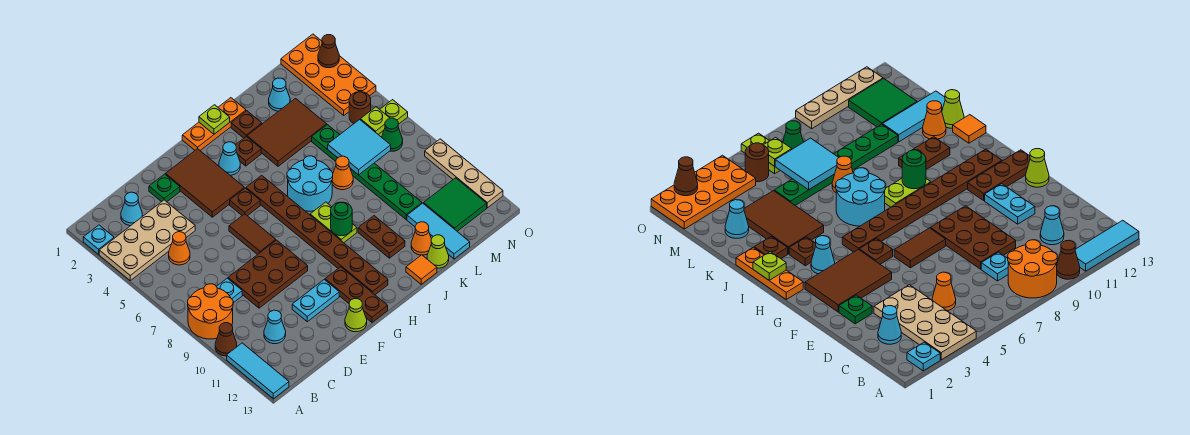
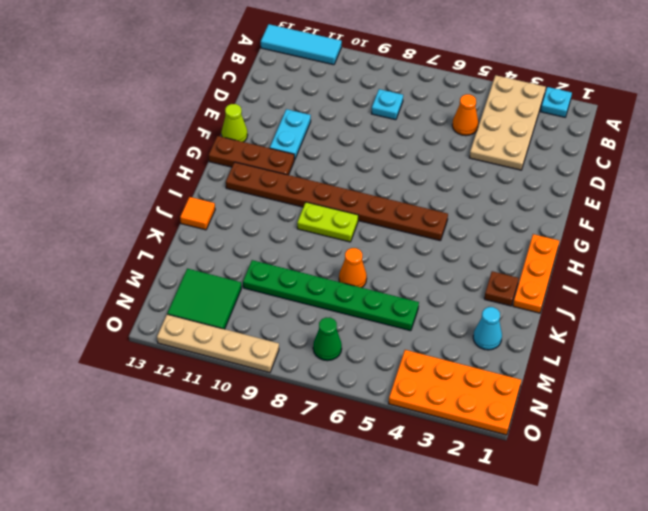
none -> orange round brick A8:B9 level 1
none -> brown cone A10 level 1
none -> cyan cone C2 level 1
none -> cyan cone C11 level 1

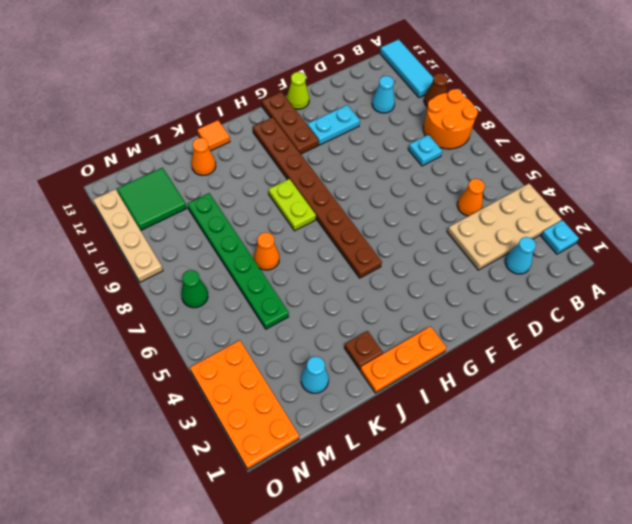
none -> brown plate D8:F9 level 1
none -> green plate E2 level 1
none -> brown tile F2:G4 level 1
none -> brown tile F6:F7 level 1

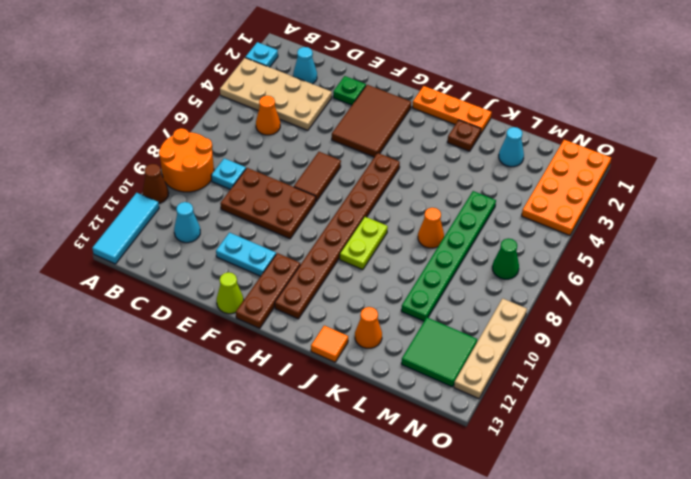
none -> brown plate G5 level 1
none -> cyan cone H3 level 1
none -> brown plate I3 level 1
none -> cyan round brick I6:J7 level 1

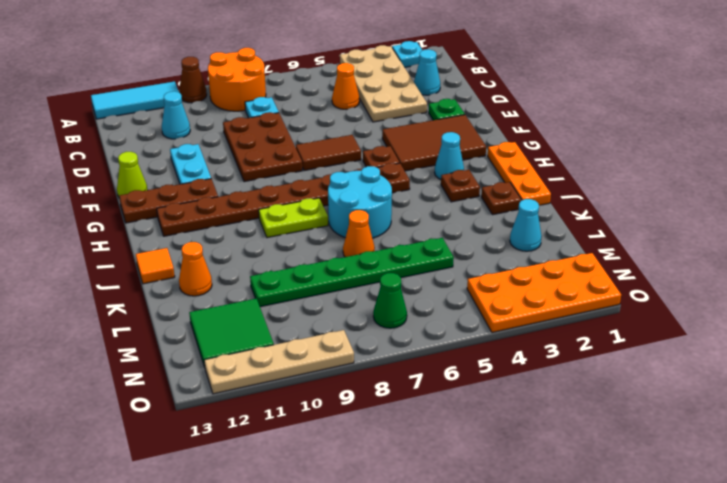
none -> brown tile J3:L4 level 1
none -> brown plate J10:J11 level 1
none -> lime cone K13 level 1
none -> cyan tile L11:L13 level 1

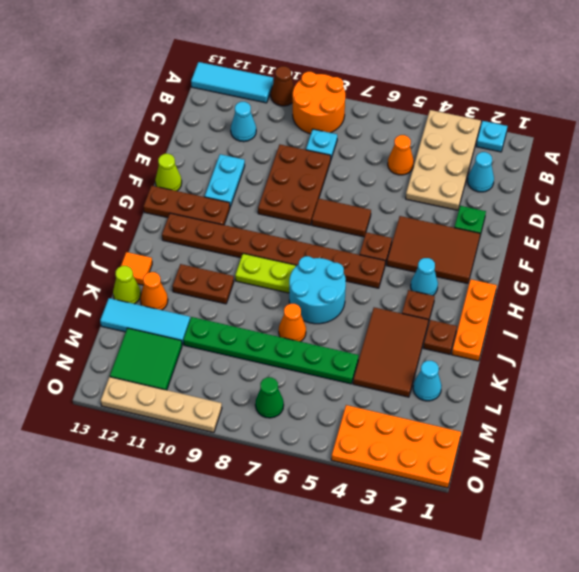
none -> brown round brick N5 level 1
none -> lime plate N6:O6 level 1
none -> lime plate I1 level 2
none -> green round brick I9 level 2

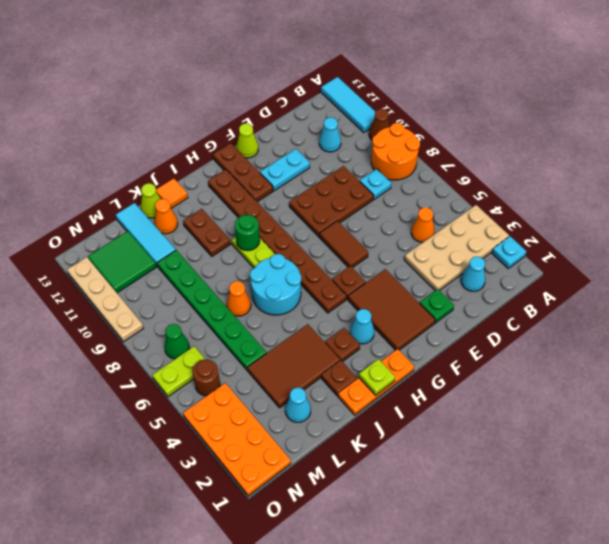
none -> cyan tile L6:M7 level 2
none -> lime plate N6 level 2
none -> brown cone O2 level 2

